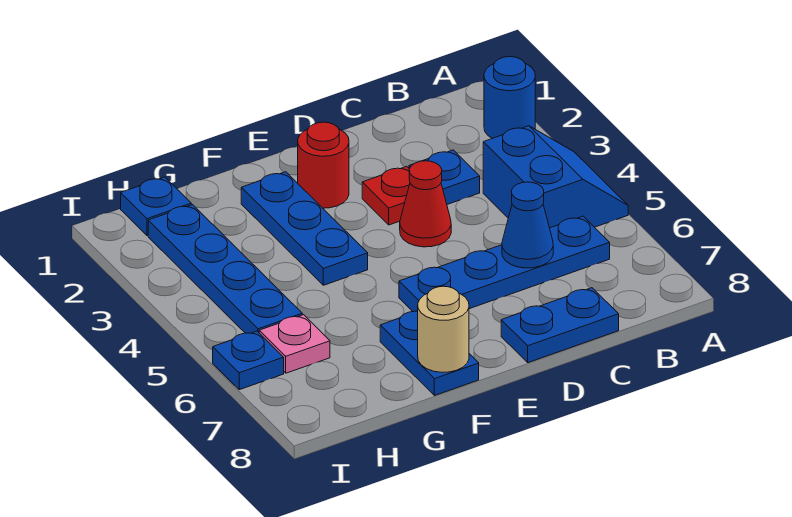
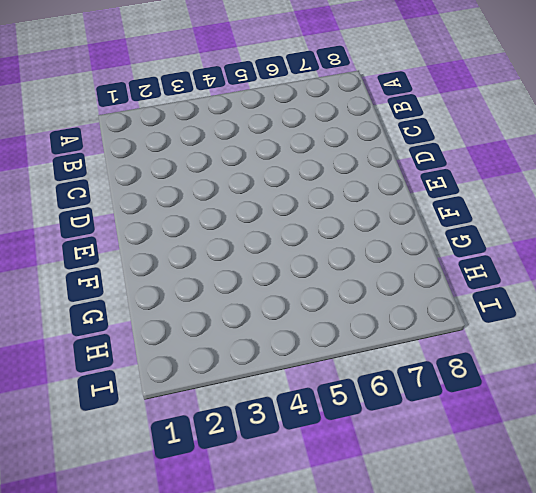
none -> blue round brick A2 level 1
none -> blue slope A4:B5 level 1 top B
none -> blue plate B6:E6 level 1

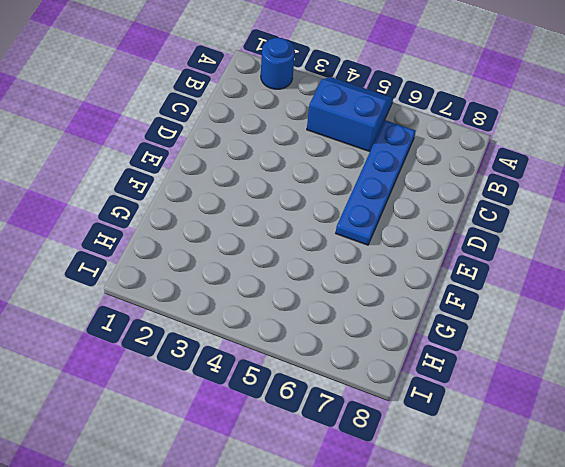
none -> blue plate C3 level 1
none -> blue plate C8:D8 level 1
none -> red plate D3 level 1

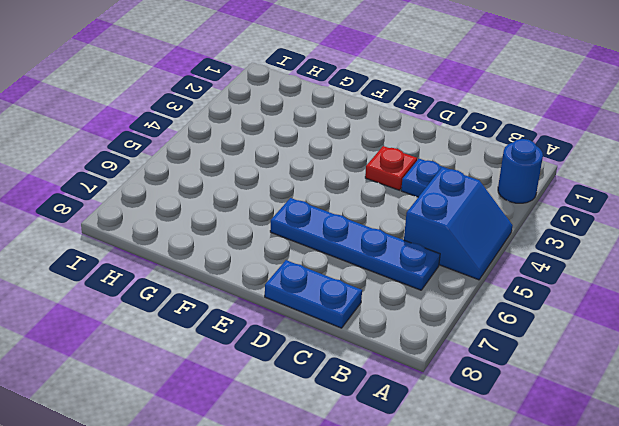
none -> red cone D4 level 1
none -> red round brick E2 level 1
none -> blue plate F2:F4 level 1

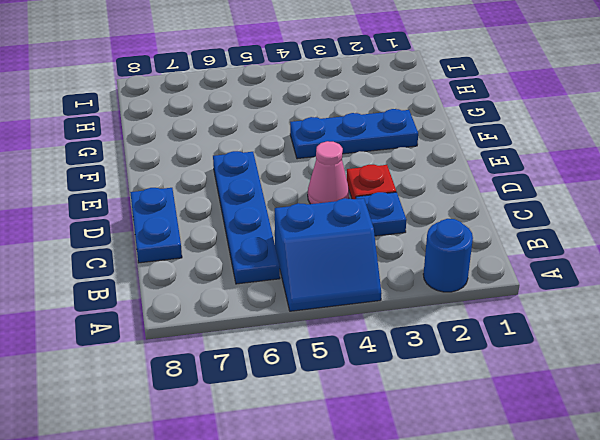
pink cone D4 level 1 -> red cone D4 level 1
none -> red round brick E2 level 1
none -> blue plate F7:F8 level 1
none -> blue plate H1 level 1

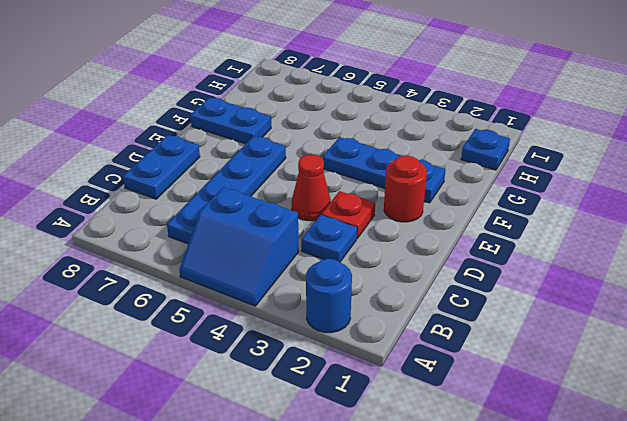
none -> blue plate H2:H5 level 1
none -> pink plate H6 level 1
none -> blue plate I6 level 1

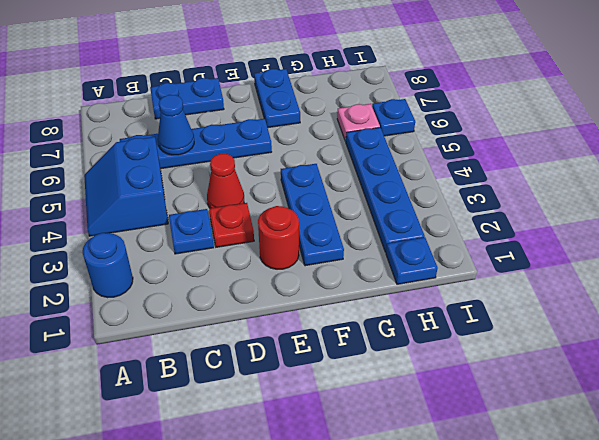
none -> tan round brick F8 level 2

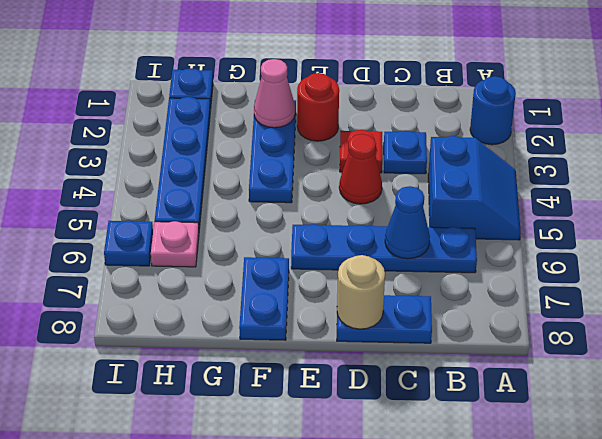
tan round brick D8 level 2 -> tan round brick F8 level 2
pink cone F2 level 2 -> none

